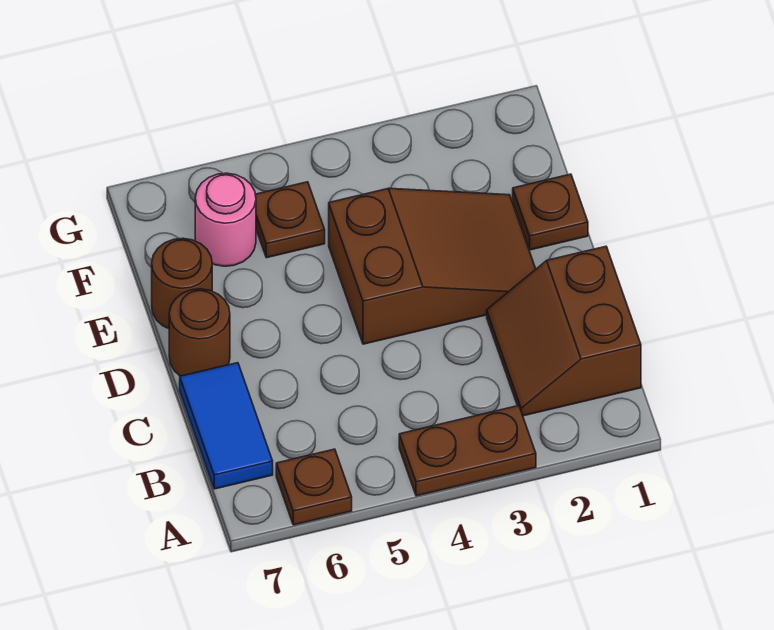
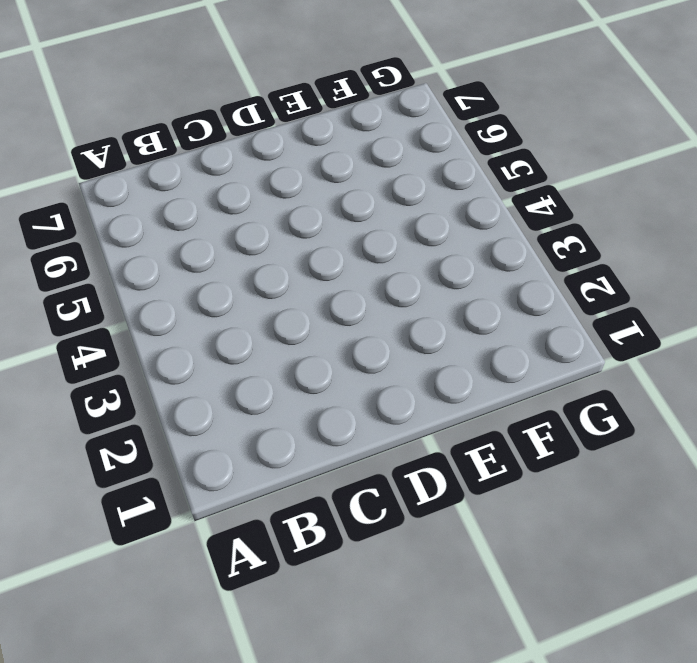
none -> brown plate A3:A4 level 1
none -> brown plate A6 level 1

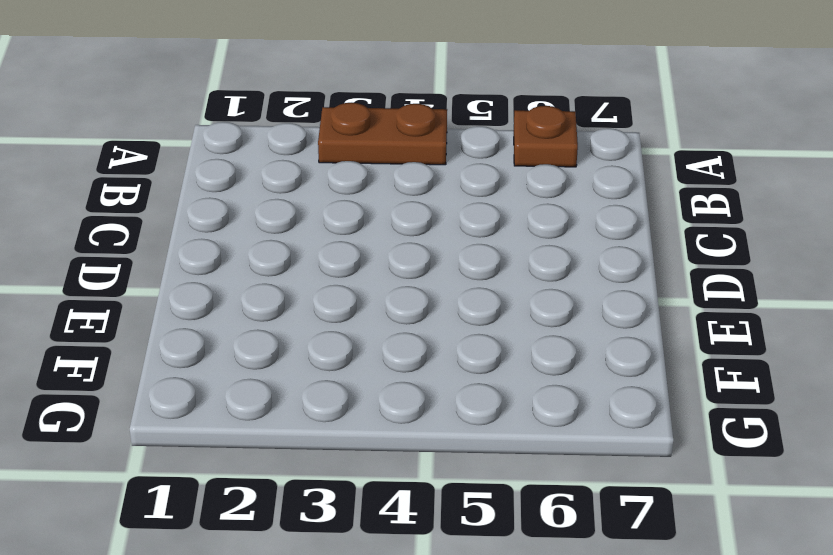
none -> brown slope B1:C2 level 1 top 1
none -> blue tile B7:C7 level 1

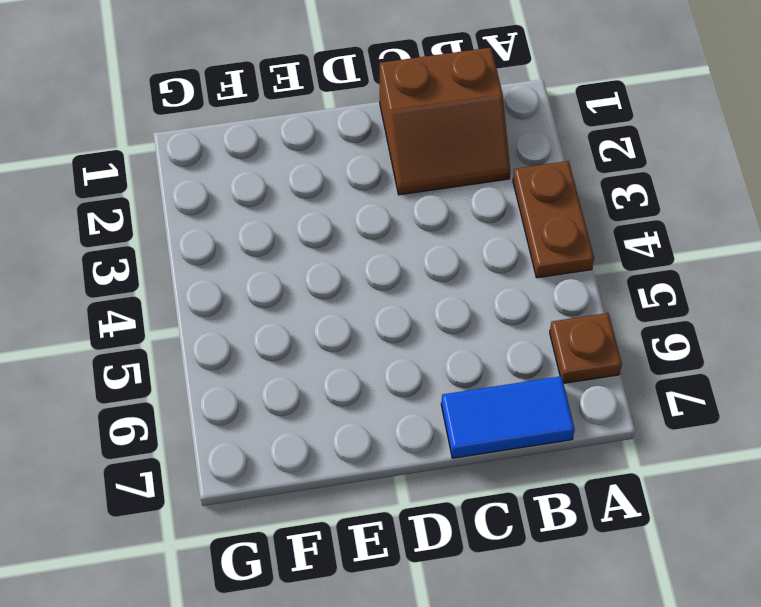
none -> brown slope D2:E4 level 1 top 4
none -> brown round brick D7 level 1

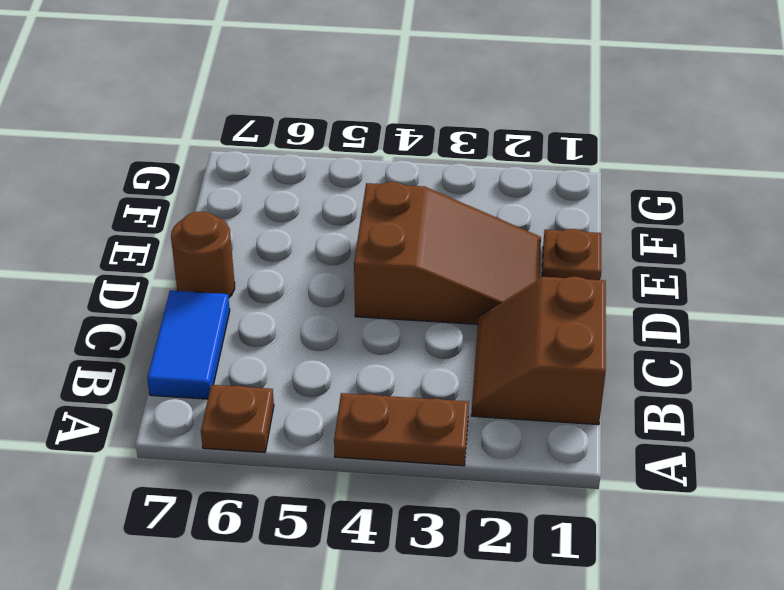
none -> brown round brick E7 level 1
none -> brown plate F5 level 1

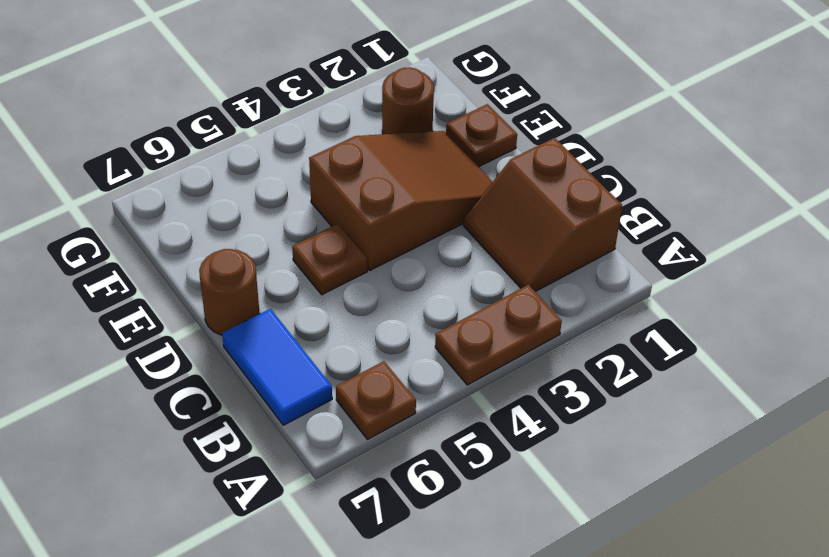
brown plate D5 level 1 -> brown plate F5 level 1
brown round brick F2 level 1 -> brown round brick E7 level 1
none -> pink round brick F6 level 1

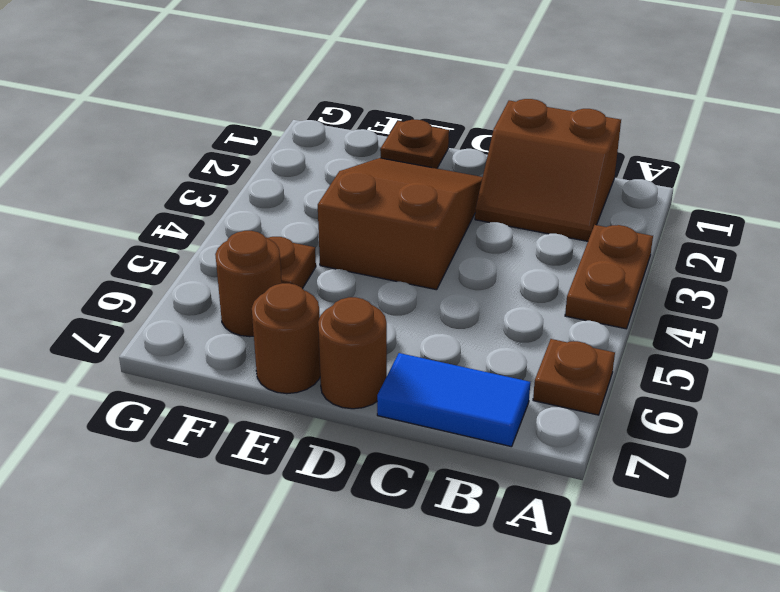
brown round brick F6 level 1 -> pink round brick F6 level 1

